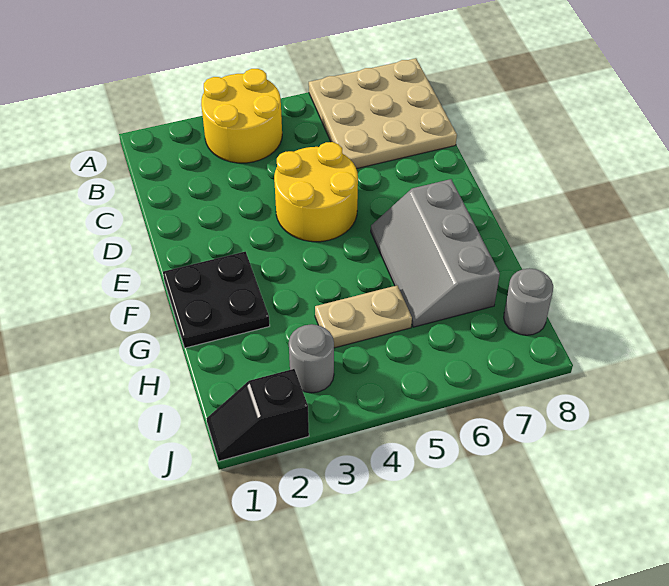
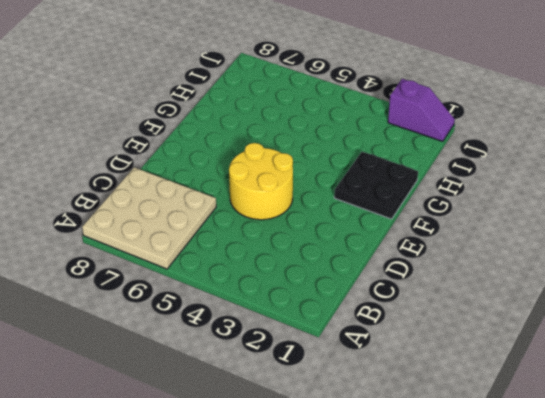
purple slope J1:J2 level 1 top 2 -> black slope J1:J2 level 1 top 2
none -> yellow round brick A3:B4 level 1
none -> grey slope F6:H7 level 1 top 7

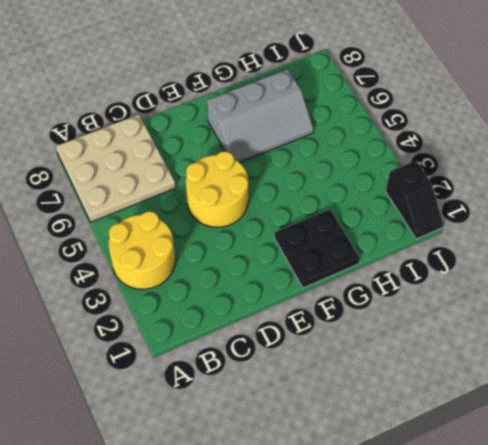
none -> tan plate H4:H5 level 1
none -> grey round brick I3 level 1

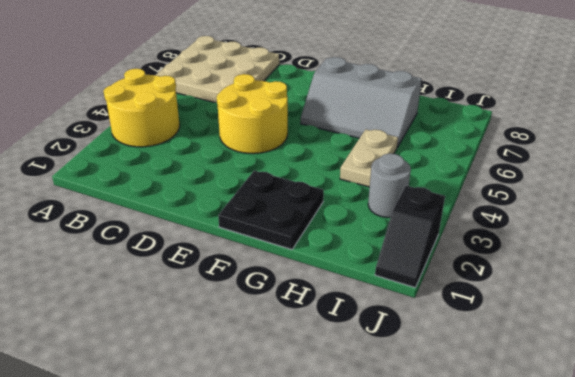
none -> grey round brick I8 level 1

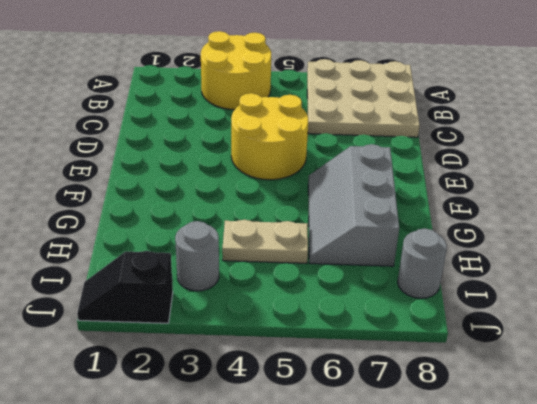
none -> black plate F1:G2 level 1

